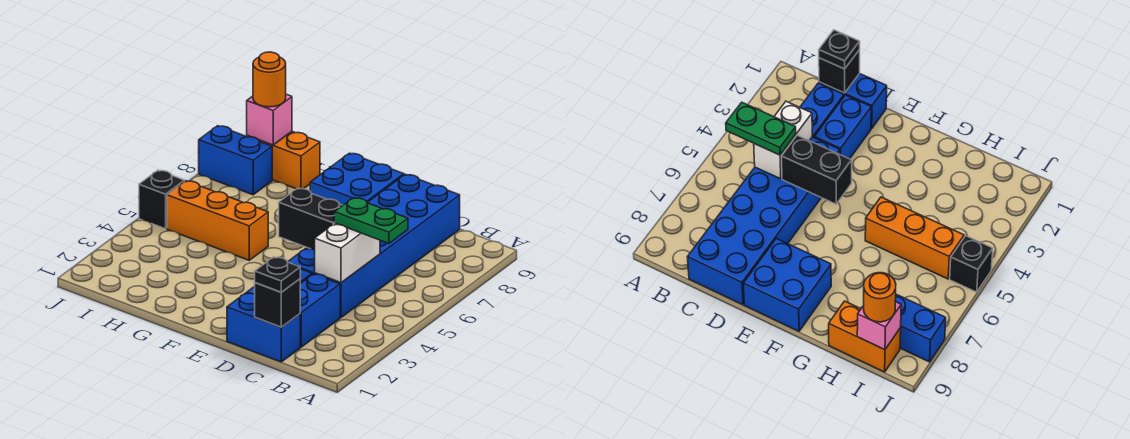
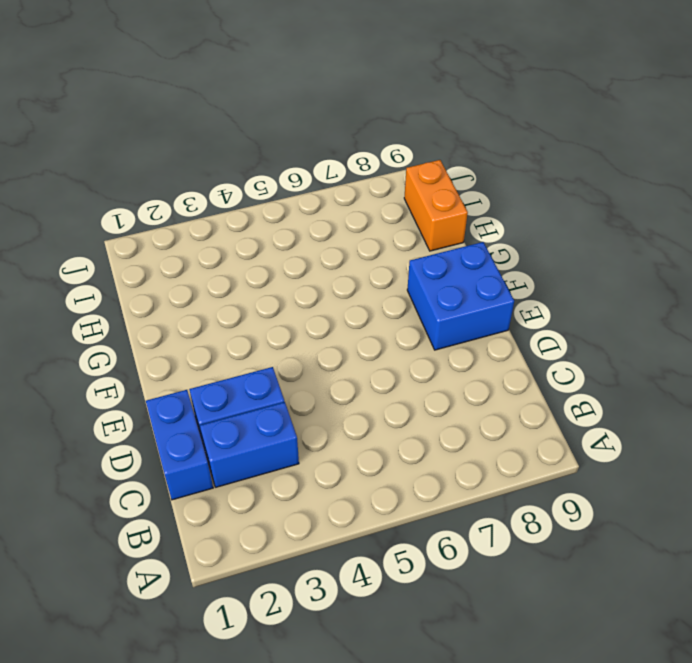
none -> blue brick C4:D9 level 1
none -> orange brick G5:I5 level 1
none -> blue brick I8:J8 level 1

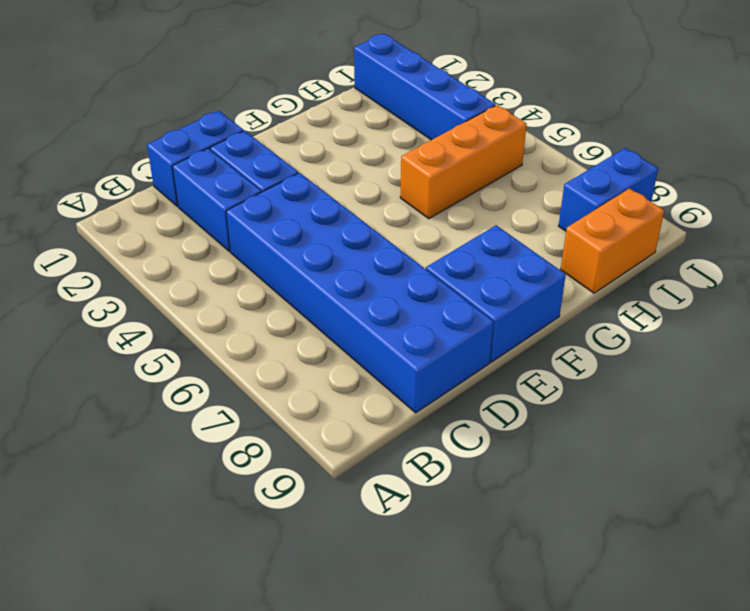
blue brick I1:I4 level 1 -> none
none -> black brick J5 level 1
none -> black brick C1 level 2
none -> white brick C4:C5 level 2

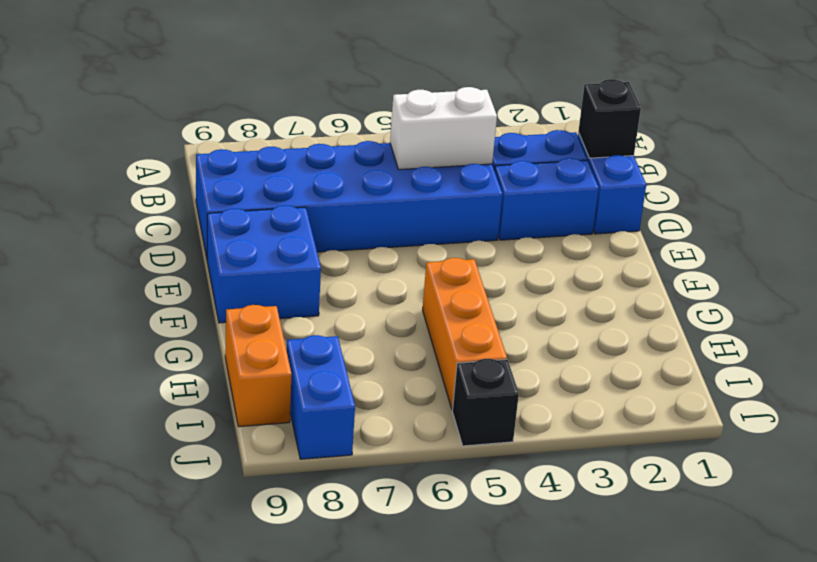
none -> black brick D5:E5 level 2
none -> pink brick I9 level 2
none -> green plate B5:C5 level 3

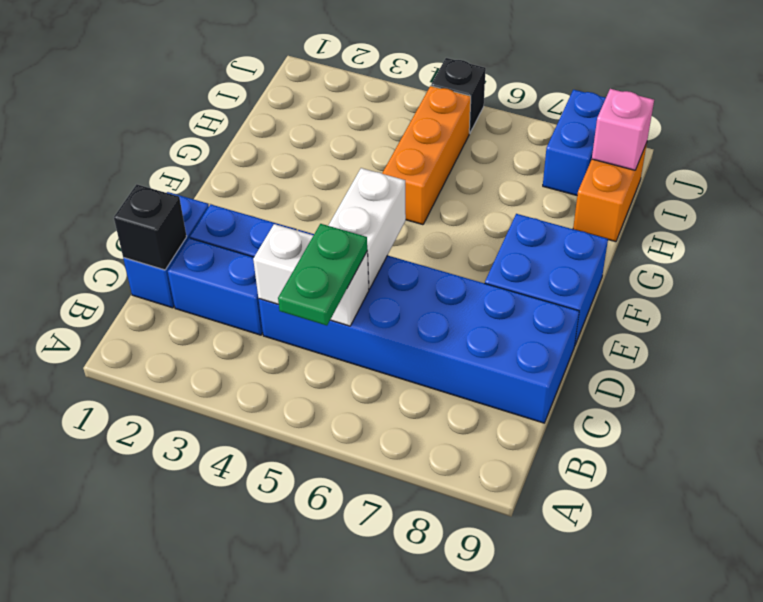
white brick D5:E5 level 2 -> black brick D5:E5 level 2
none -> black plate C1 level 3
none -> orange round brick I9 level 3

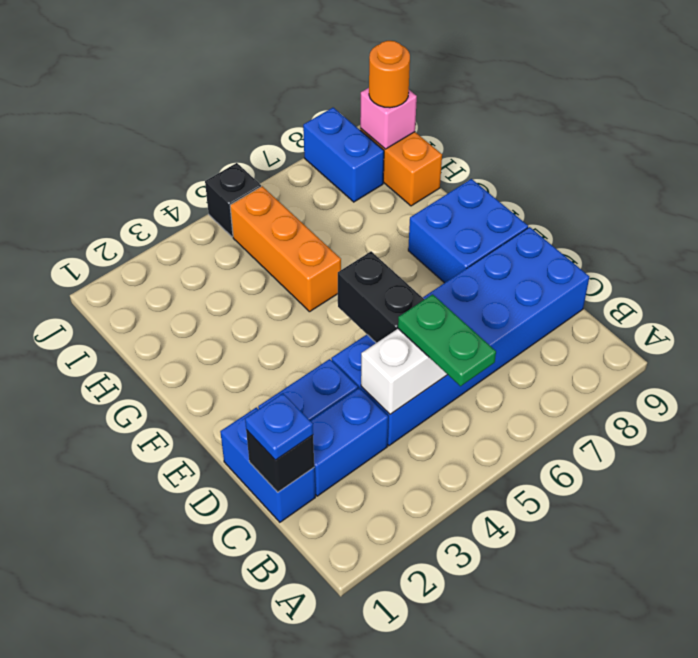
blue plate C1 level 3 -> black plate C1 level 3

